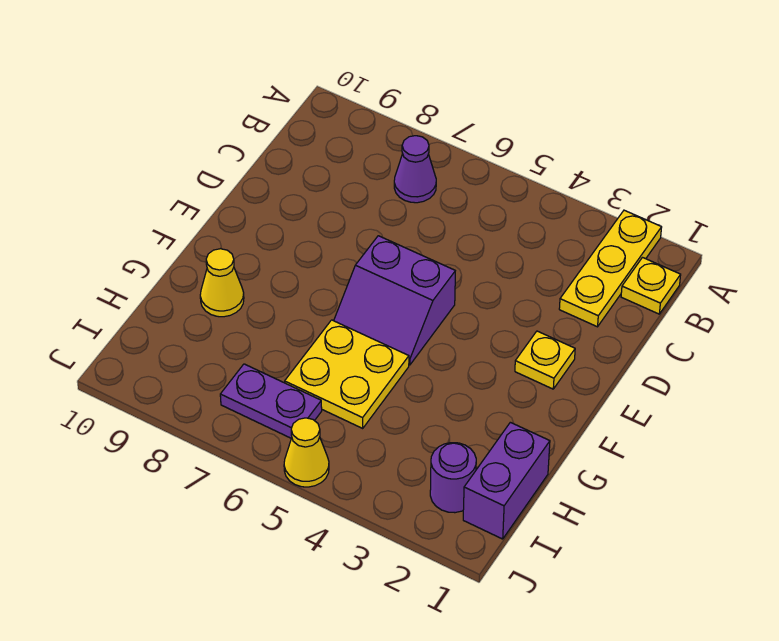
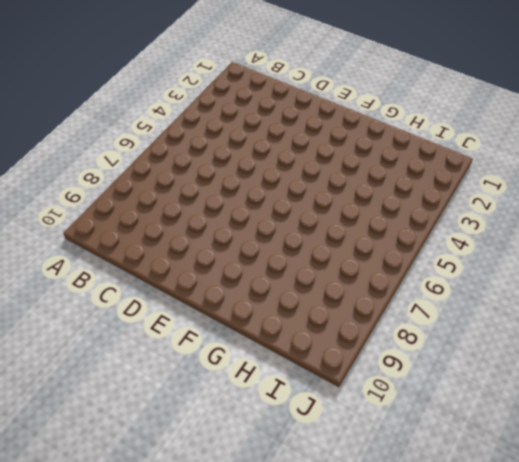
none -> yellow plate A2:C2 level 1
none -> yellow plate B1 level 1

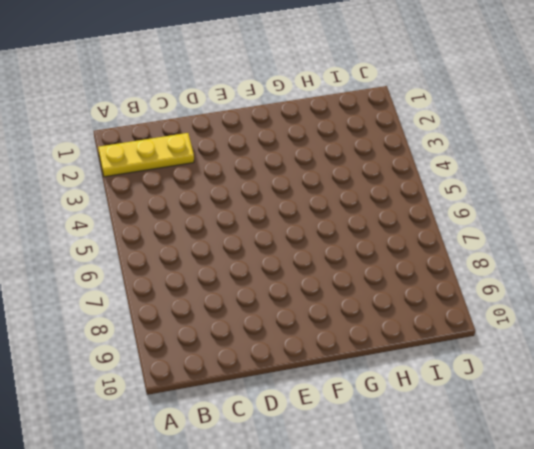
none -> yellow plate B1 level 1
none -> purple cone B7 level 1

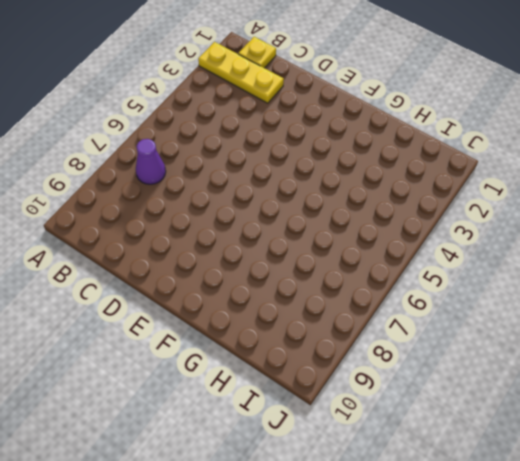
none -> yellow plate E2 level 1
none -> purple slope E5:F6 level 1 top E

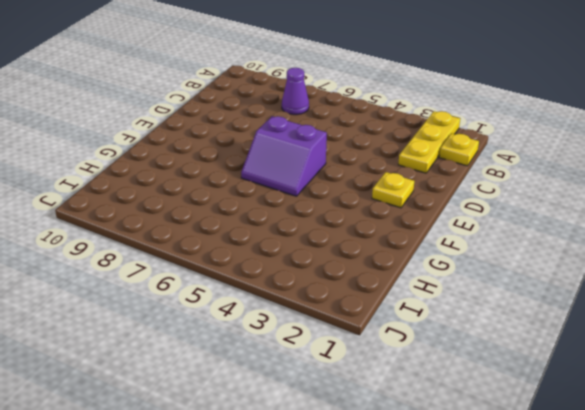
none -> yellow plate G5:H6 level 1
none -> yellow cone G9 level 1

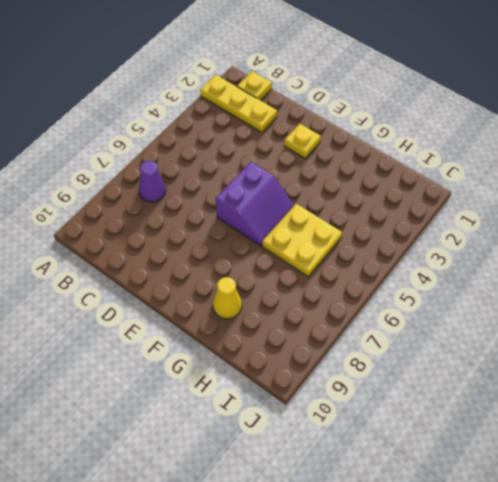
none -> purple brick H1:I1 level 1
none -> purple round brick I2 level 1

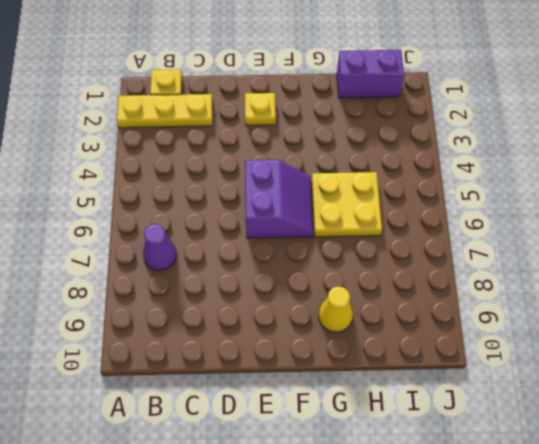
none -> purple round brick I2 level 1
none -> purple plate I6:I7 level 1

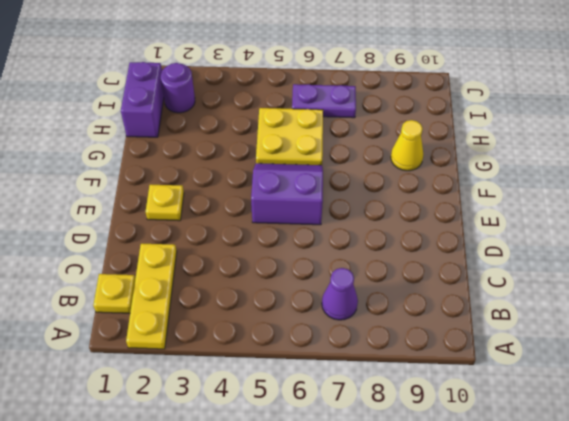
none -> yellow cone J5 level 1

